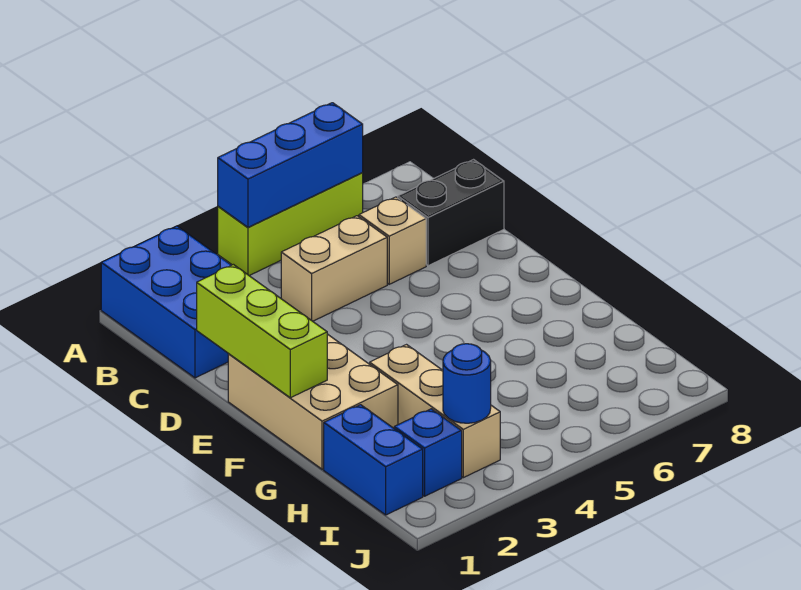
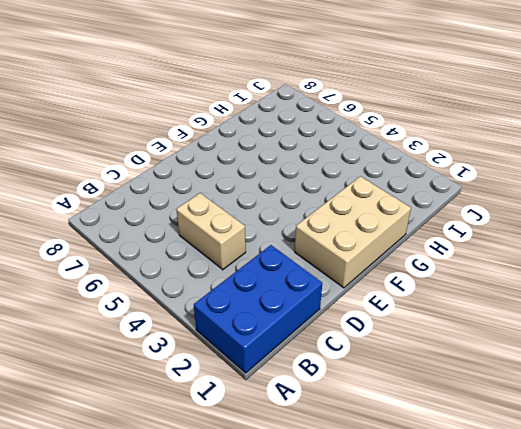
none -> lime brick A4:A6 level 1
none -> tan brick C6 level 1
none -> black brick C7:C8 level 1

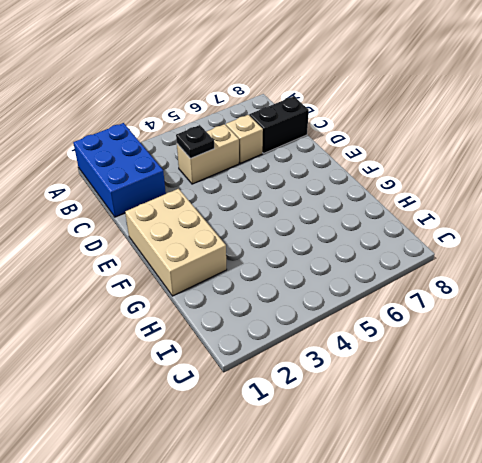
black plate C4 level 2 -> none
none -> lime brick A4:A6 level 1
none -> tan brick G3:I3 level 1
none -> blue brick H1:I1 level 1

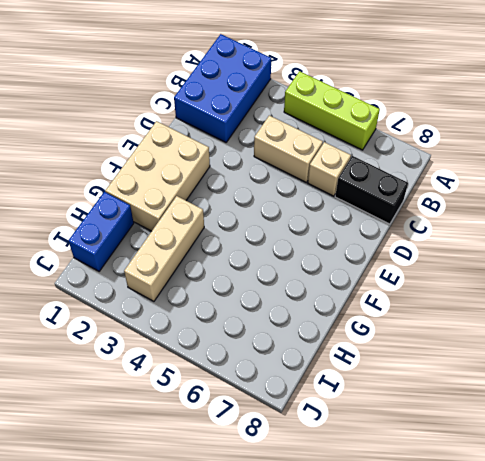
none -> blue brick I2 level 1
none -> blue brick A4:A6 level 2
none -> lime brick D1:F1 level 2

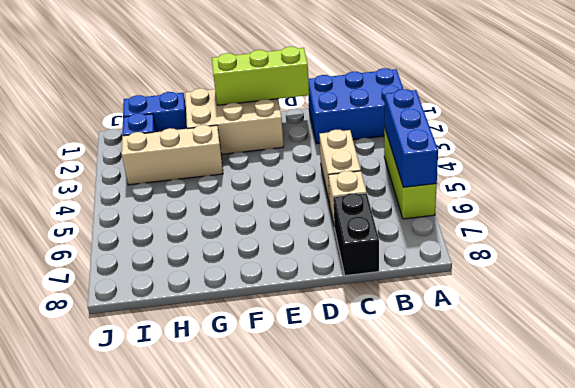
none -> blue round brick I3 level 2

